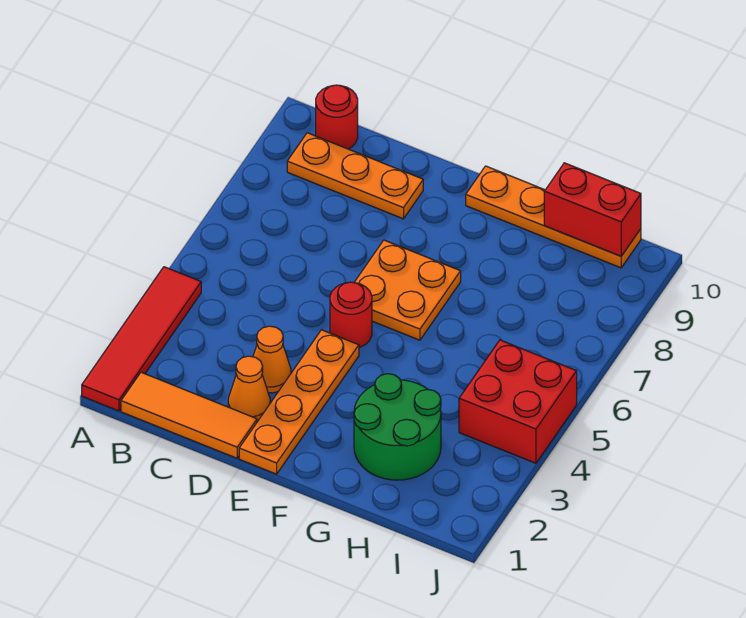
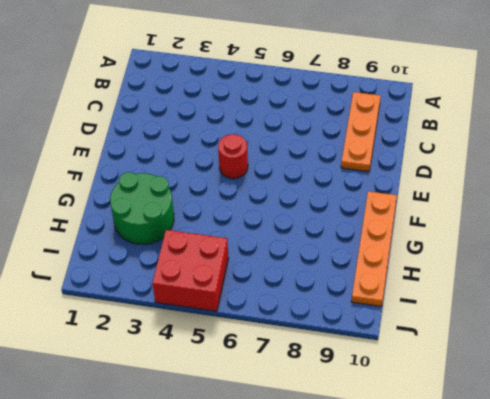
none -> red tile A1:A4 level 1
none -> orange tile B1:D1 level 1
none -> red round brick B10 level 1

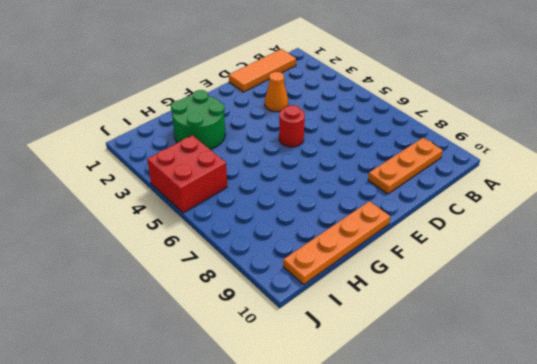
none -> red tile A1:A4 level 1
none -> red round brick B10 level 1
none -> orange cone D2 level 1

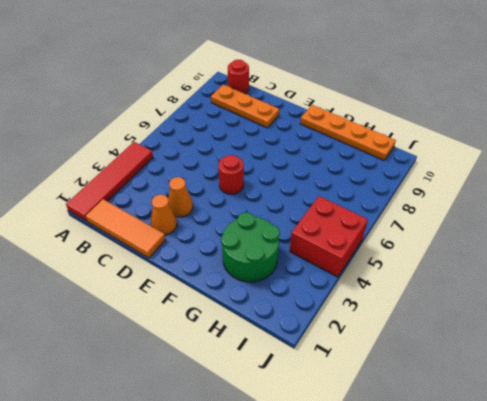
none -> orange plate E1:E4 level 1
none -> orange plate E6:F7 level 1
none -> red brick H10:I10 level 2

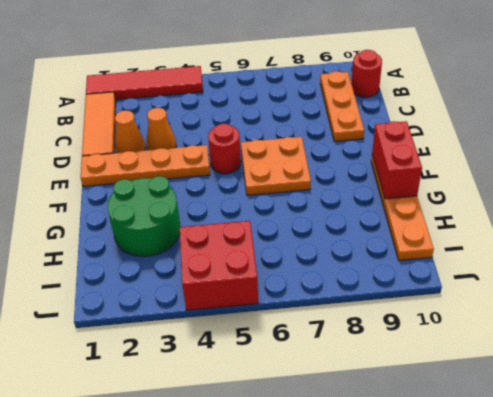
red brick F10:G10 level 2 -> red brick H10:I10 level 2

